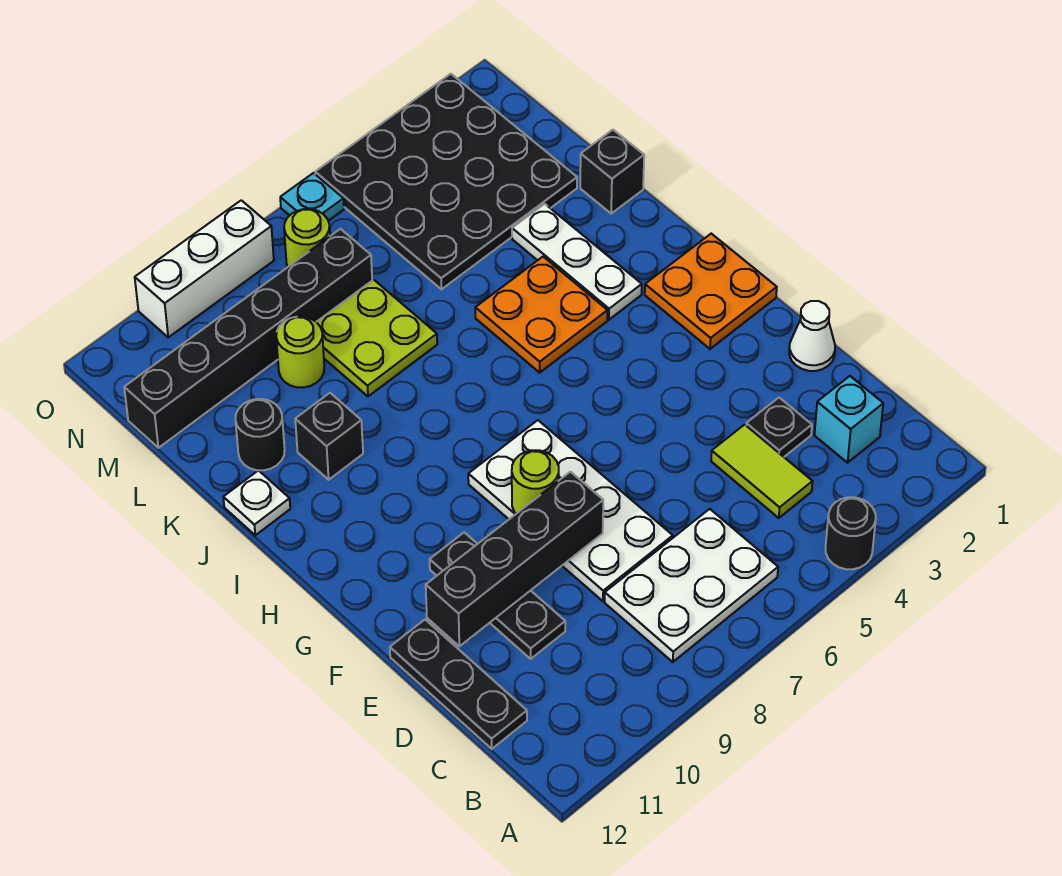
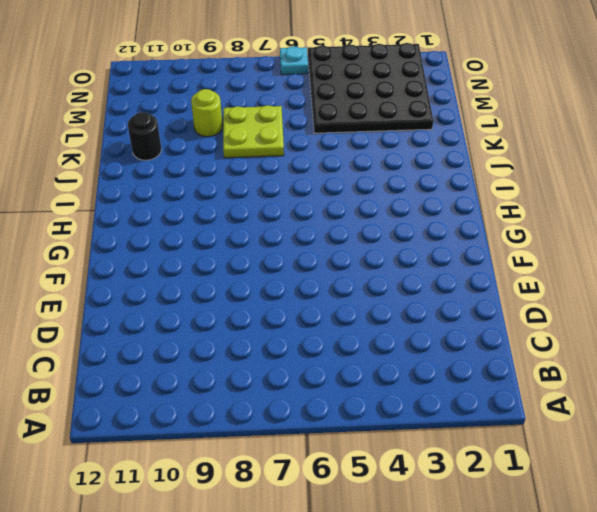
none -> black round brick A4 level 1
none -> white plate B6:C8 level 1
none -> cyan brick C2 level 1

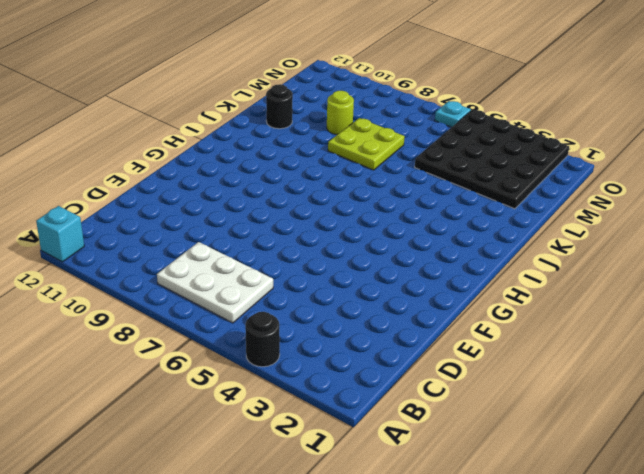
cyan brick A12 level 1 -> cyan brick C2 level 1
none -> lime tile C4:D4 level 1
none -> black plate C12:E12 level 1
none -> black plate D3 level 1

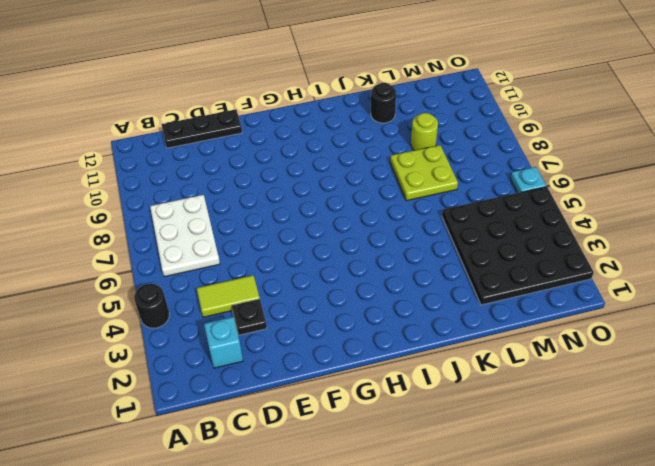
none -> white plate D7:G8 level 1
none -> black plate D10:F10 level 1
none -> white cone E1 level 1

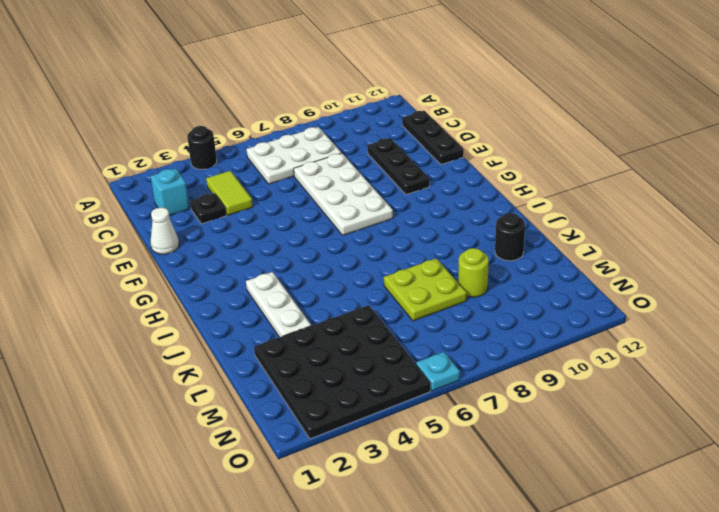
none -> orange plate G1:H2 level 1
none -> orange plate I4:J5 level 1
none -> black brick J10 level 1

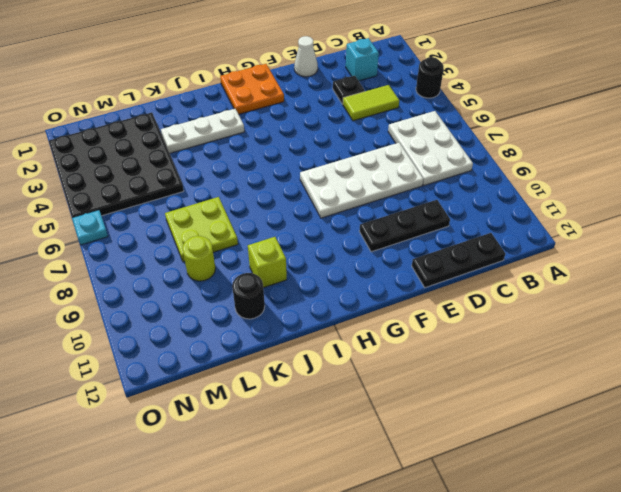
lime brick J10 level 1 -> black brick J10 level 1
none -> orange plate I4:J5 level 1
none -> white plate J12 level 1
none -> black brick K1 level 1

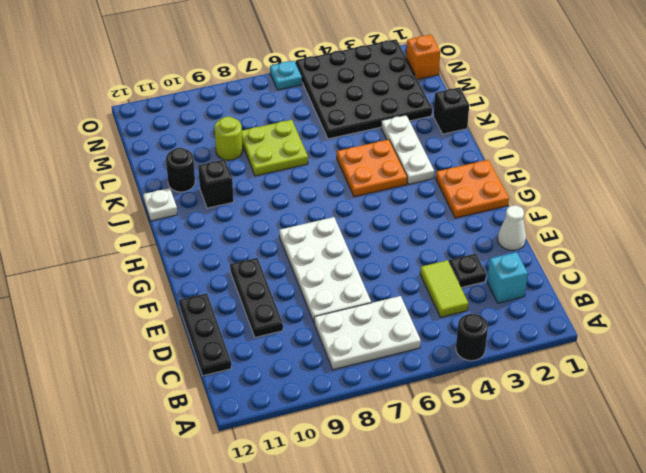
orange brick N1 level 1 -> none
none -> black brick M7:M12 level 1
none -> lime round brick N7 level 1
none -> white brick O8:O10 level 1

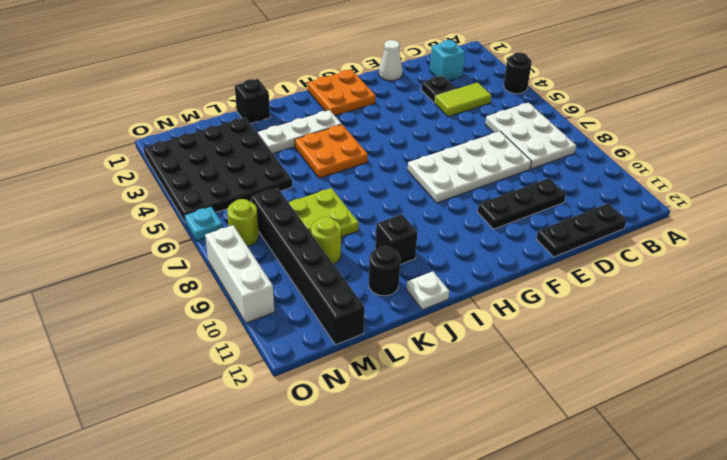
none -> black brick E8:E11 level 2
none -> lime round brick F8 level 2

